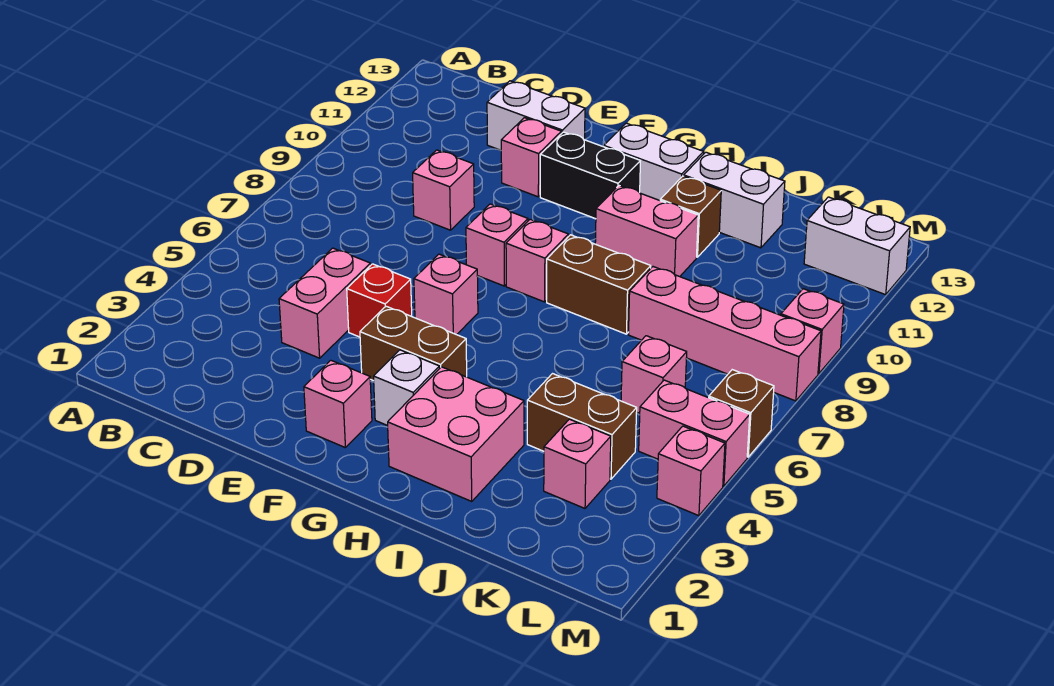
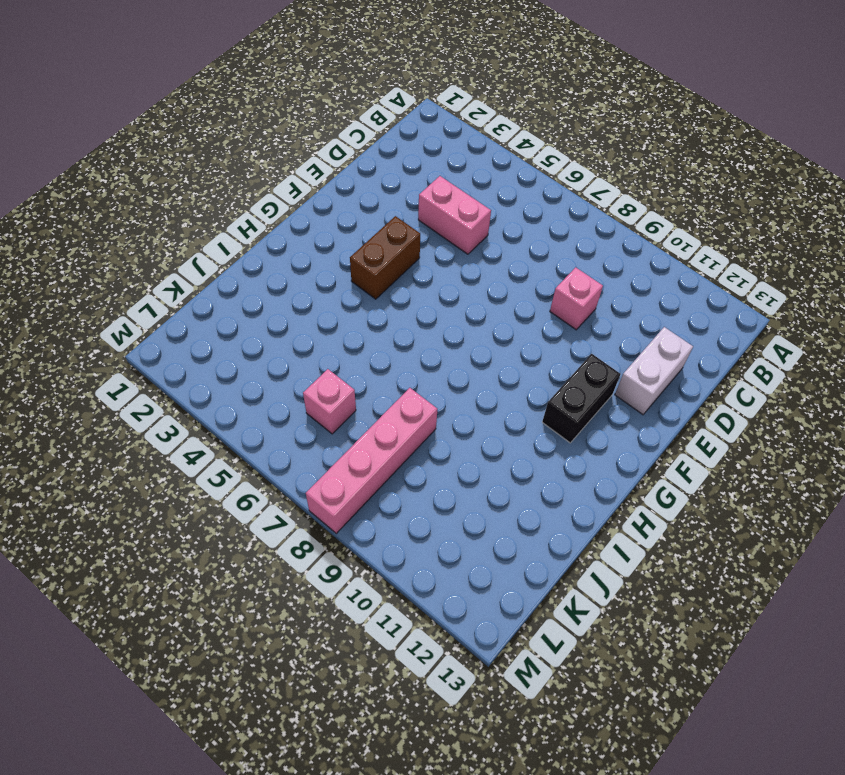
none -> red brick E5 level 1
none -> pink brick E11 level 1
none -> pink brick F2 level 1

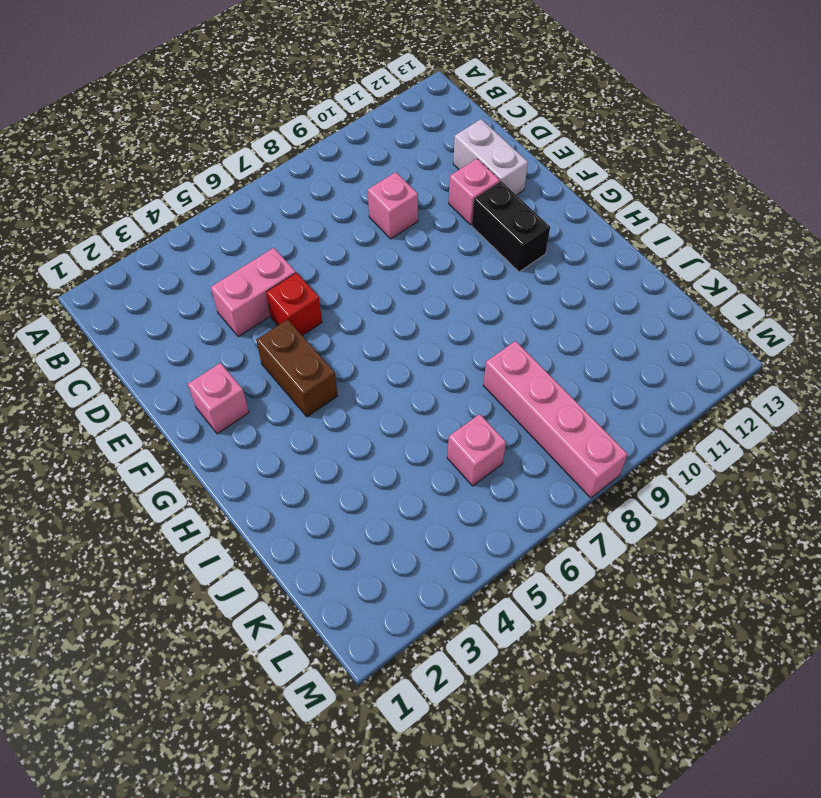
none -> pink brick F6 level 1
none -> pink brick F8 level 1
none -> white brick G3 level 1

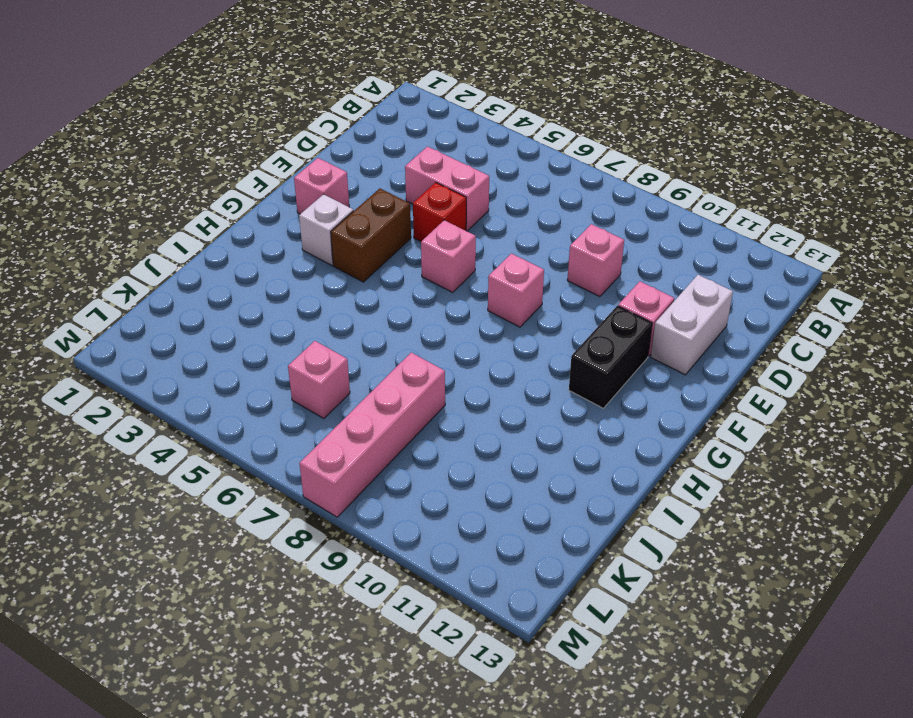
none -> pink brick G8 level 1
none -> white brick G12:H12 level 1
none -> pink brick H2:I3 level 1

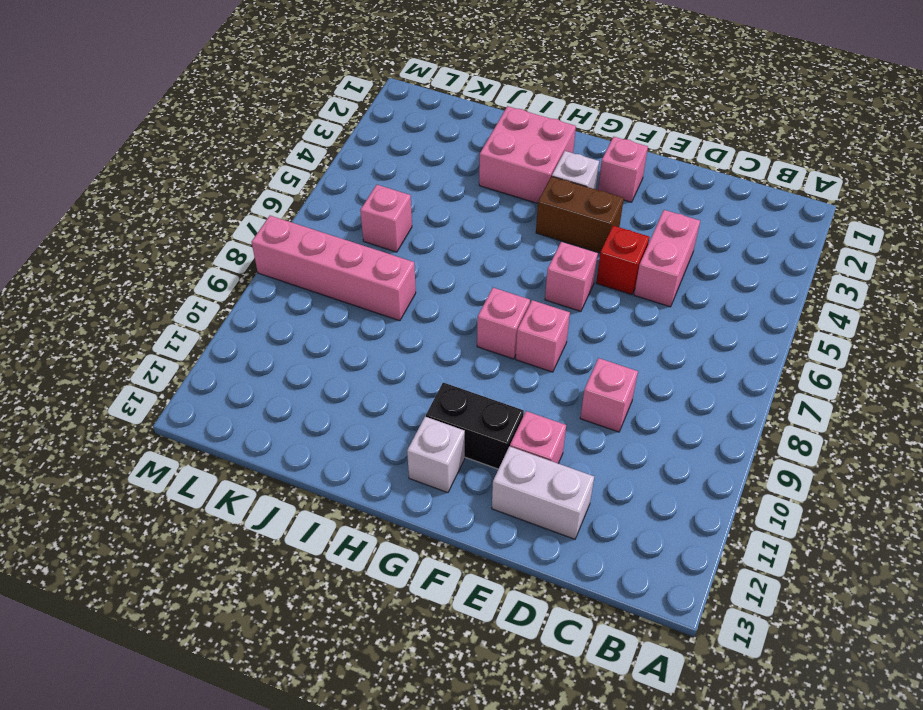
white brick G12 level 1 -> white brick G12:H12 level 1
none -> brown brick H8:I8 level 1
none -> pink brick H10:I10 level 1
none -> brown brick I11 level 1

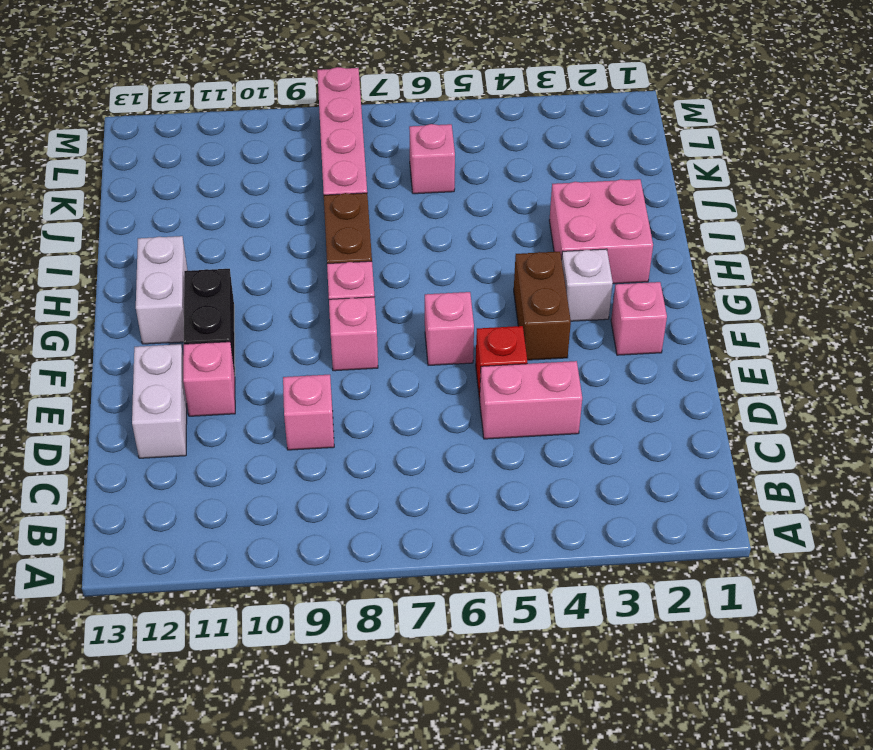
none -> pink brick H10:I10 level 1
none -> brown brick I11 level 1
none -> white brick I12:J12 level 1

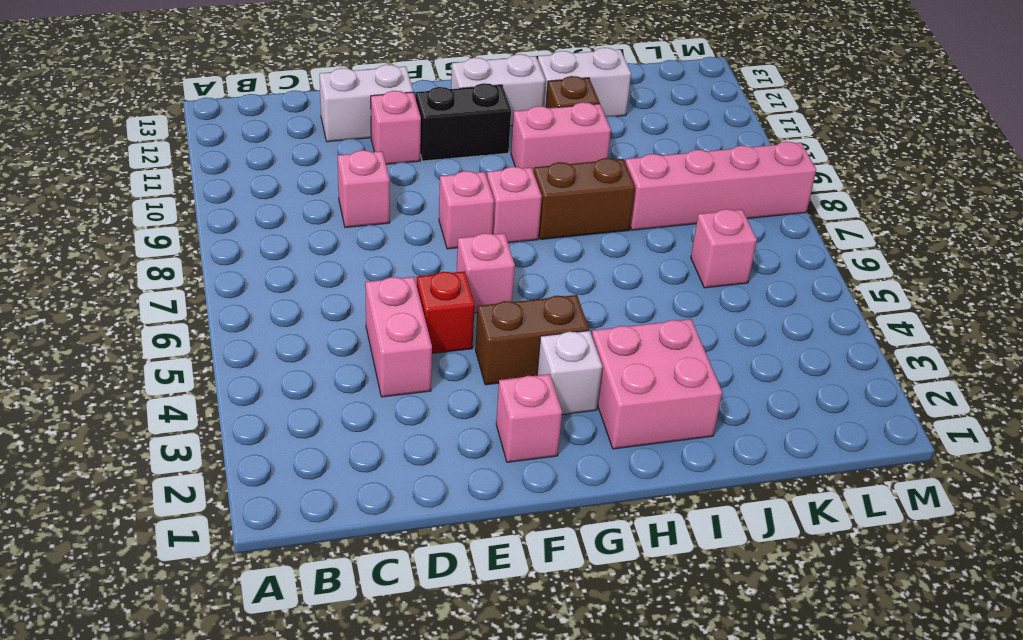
none -> brown brick J4:K4 level 1
none -> pink brick K3 level 1
none -> pink brick L5:M5 level 1

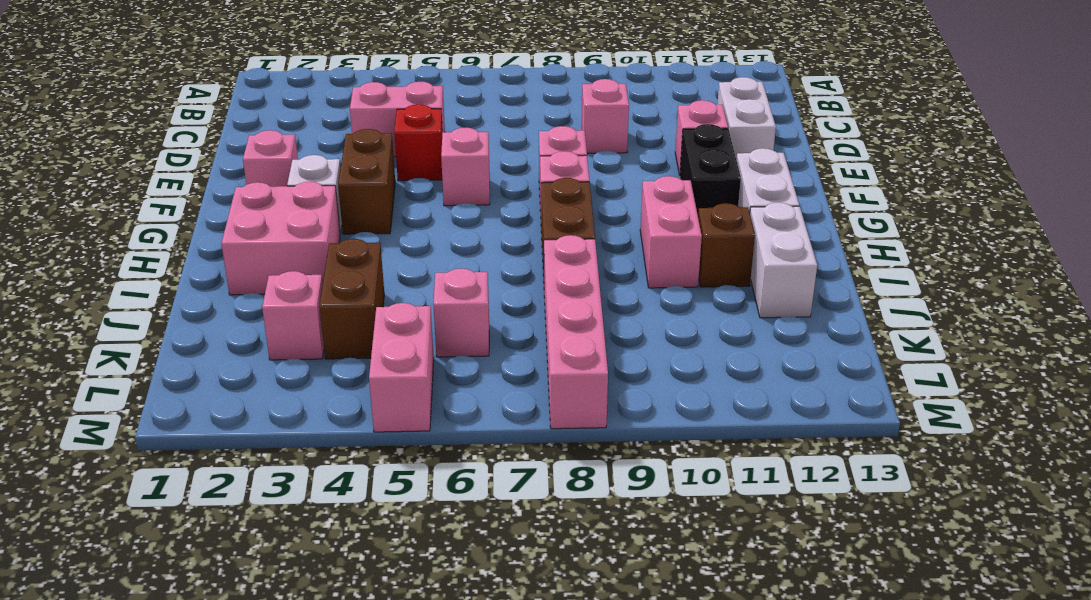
none -> white brick L12:M12 level 1
none -> pink brick M4 level 1
none -> brown brick M6 level 1

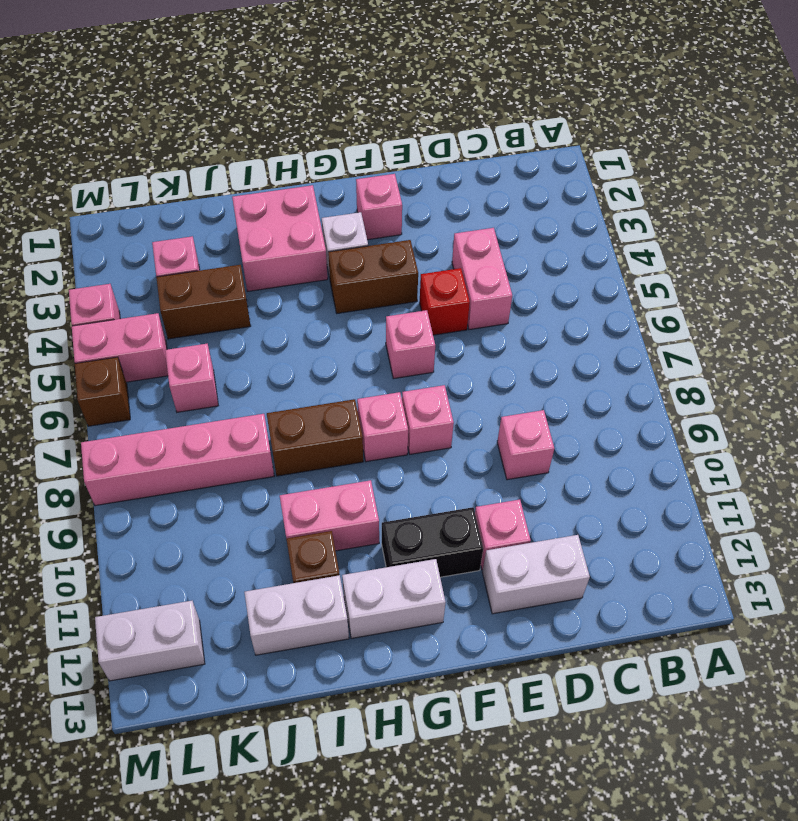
none -> pink brick M9 level 1

